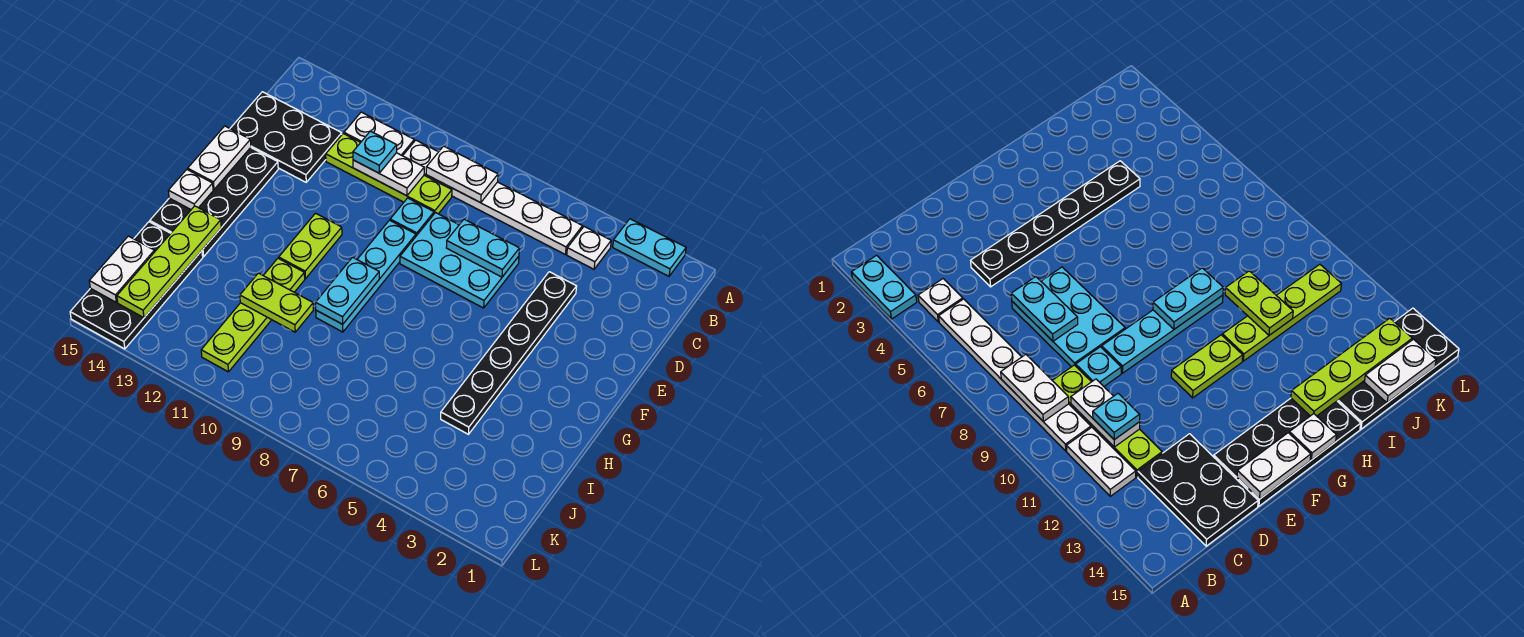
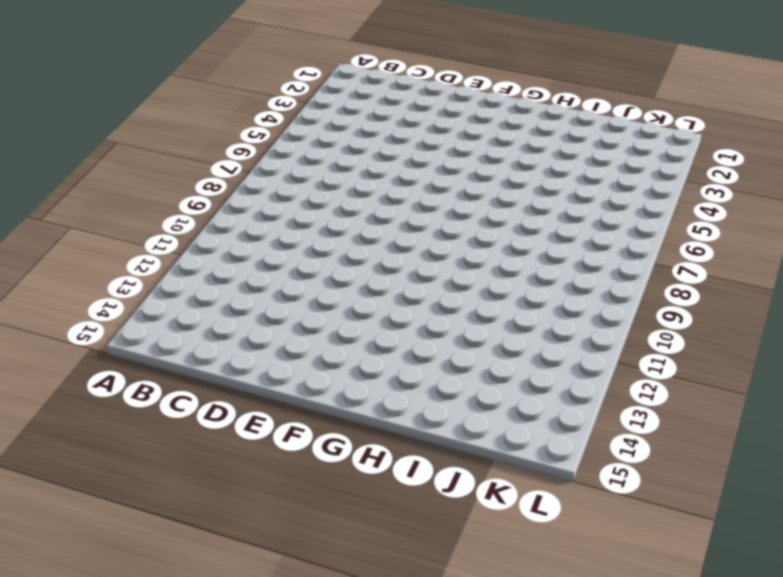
none -> cyan plate A2:A3 level 1
none -> white plate B4 level 1
none -> white plate B5:B10 level 1

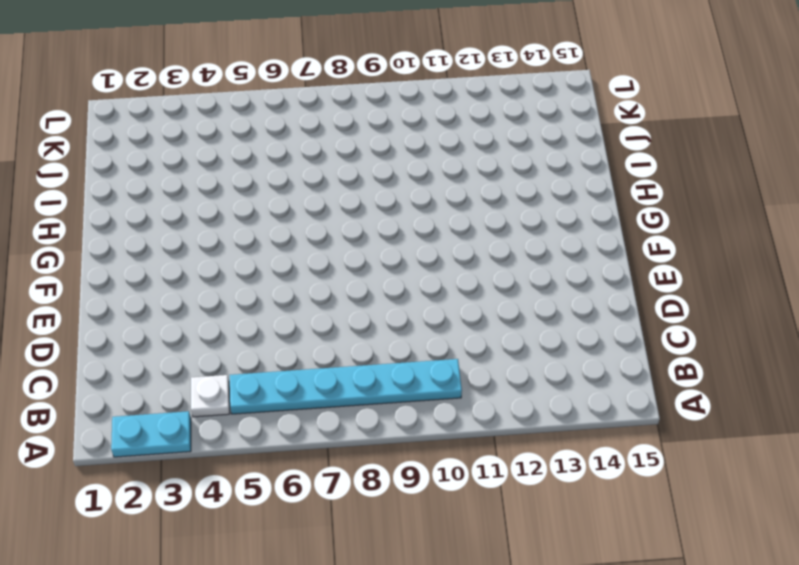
cyan plate B5:B10 level 1 -> white plate B5:B10 level 1
none -> white plate B11:B12 level 1
none -> lime plate C9:C12 level 1
none -> black plate C13:D15 level 1

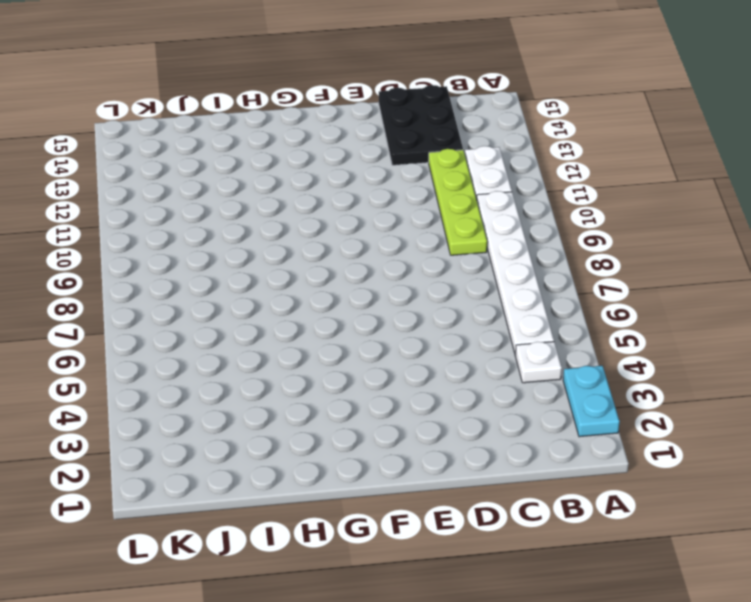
none -> black plate D4:I4 level 1
none -> cyan plate D6:E8 level 1
none -> cyan plate D9 level 1

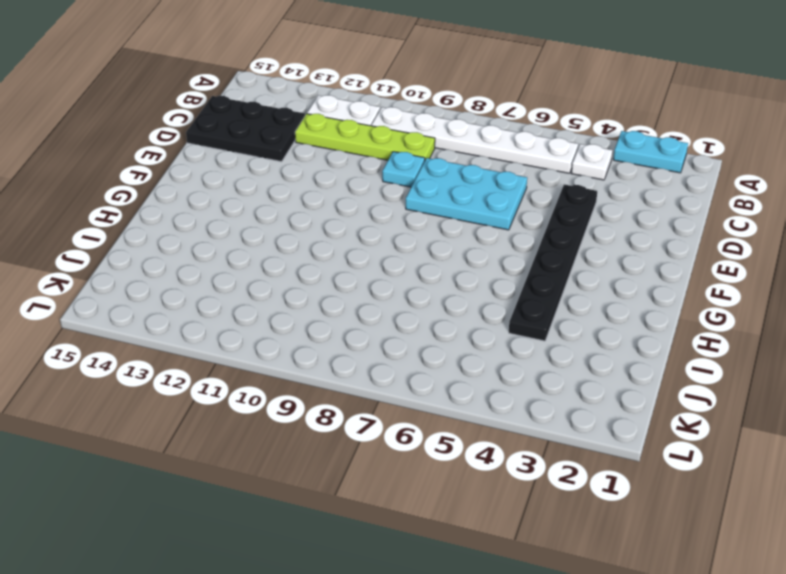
none -> cyan plate E9:H9 level 1
none -> black plate E14:H15 level 1
none -> lime plate F11:G11 level 1

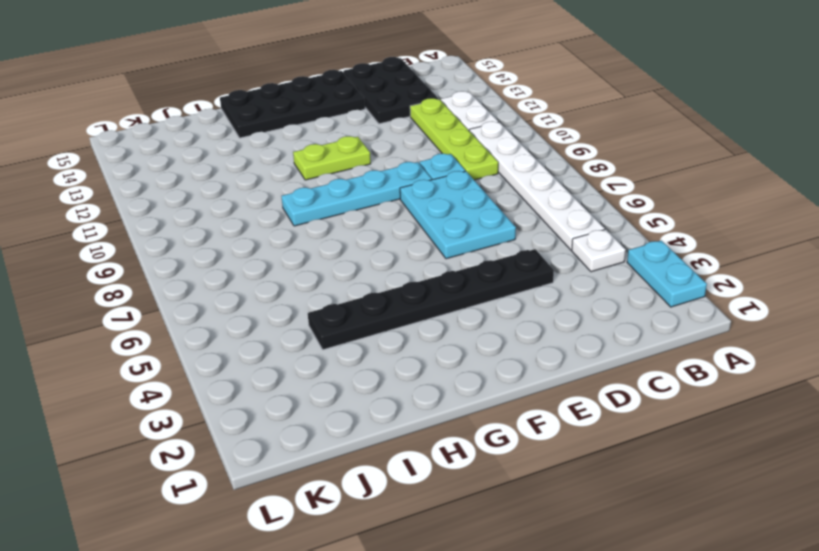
none -> lime plate H11:K11 level 1
none -> black plate I14:L15 level 1
none -> white plate B8:B9 level 2

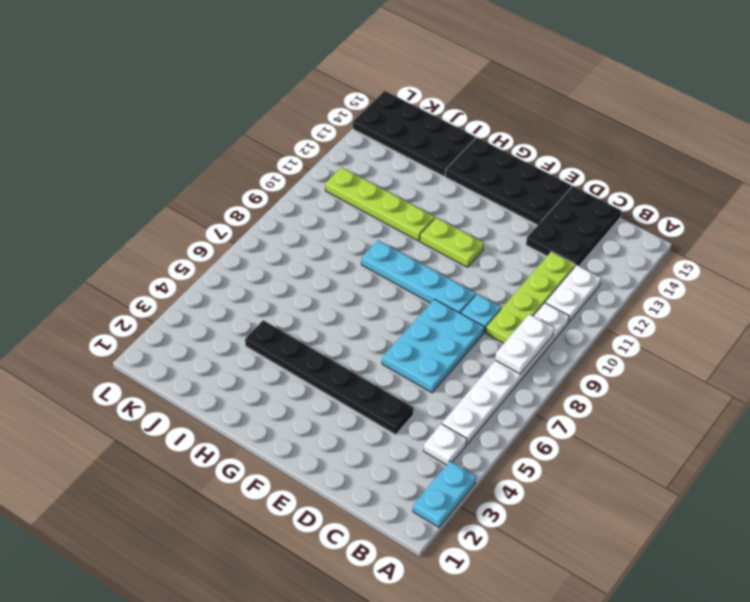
none -> white plate C10:C11 level 2
none -> cyan plate D6:D7 level 2
none -> white plate E15:F15 level 2

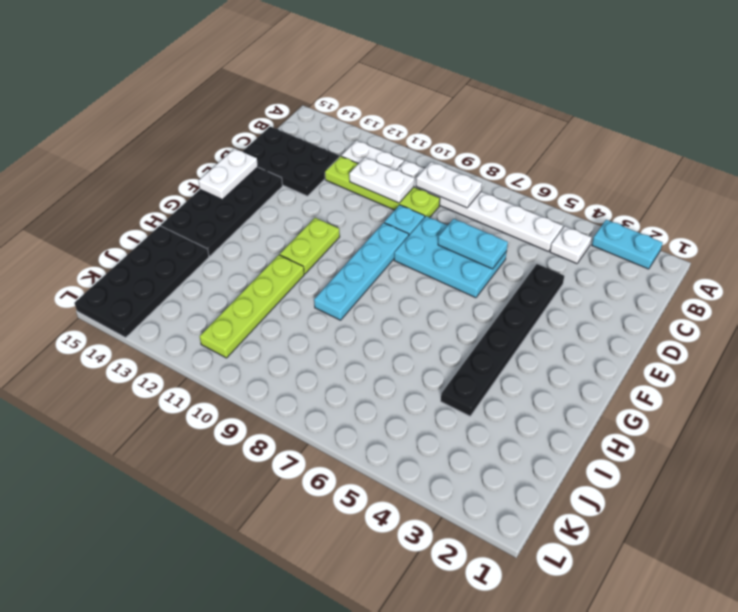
none -> cyan plate G9:H9 level 2
none -> white plate G15 level 2
none -> lime plate H14:K14 level 2

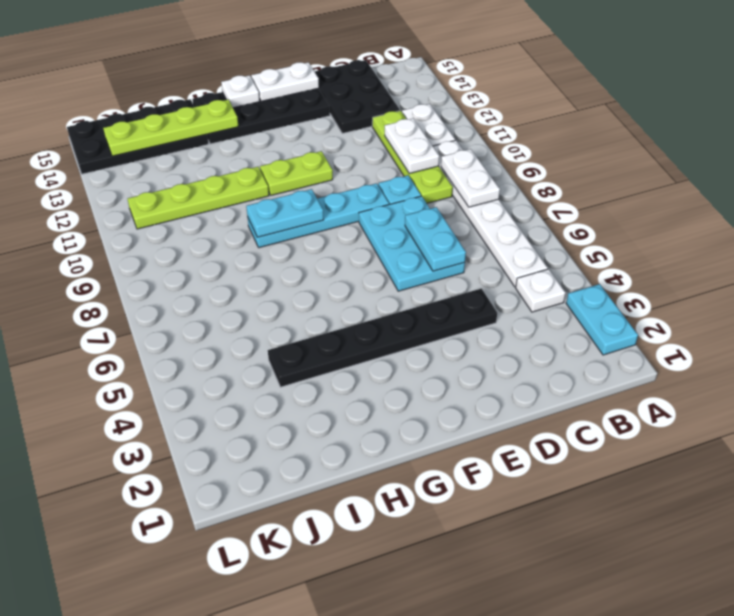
none -> lime plate I10:I11 level 2
none -> white plate J15:K15 level 2
none -> cyan plate C11 level 3

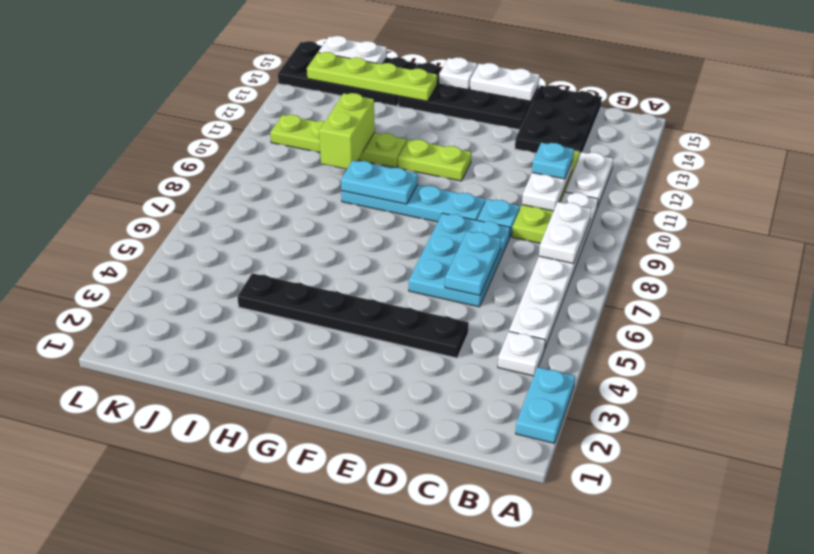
lime brick I10:I11 level 2 -> lime plate I10:I11 level 2

